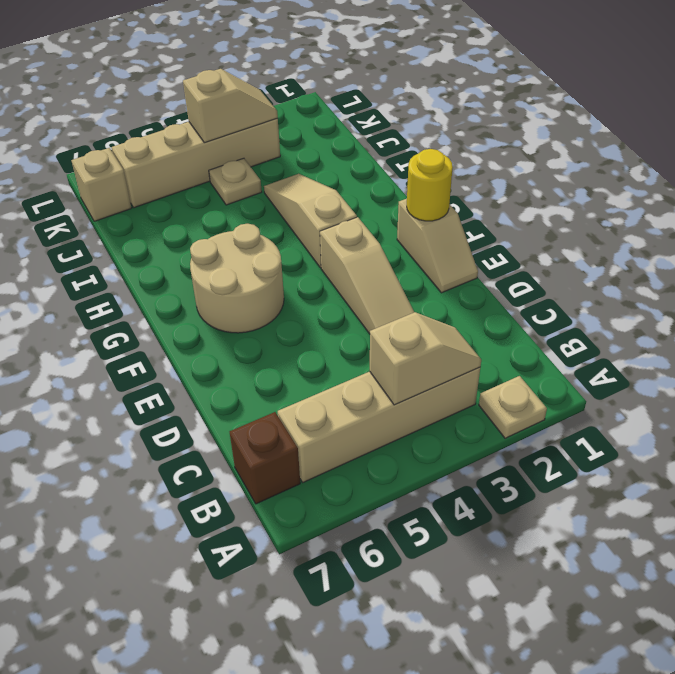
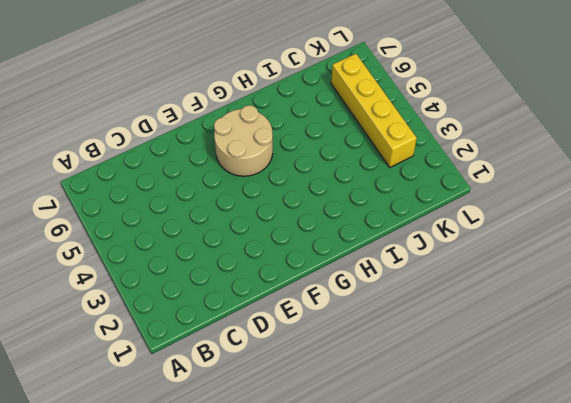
yellow brick K3:K6 level 1 -> tan brick K3:K6 level 1
none -> tan plate A2 level 1
none -> tan brick B3:B6 level 1
none -> brown brick B7 level 1

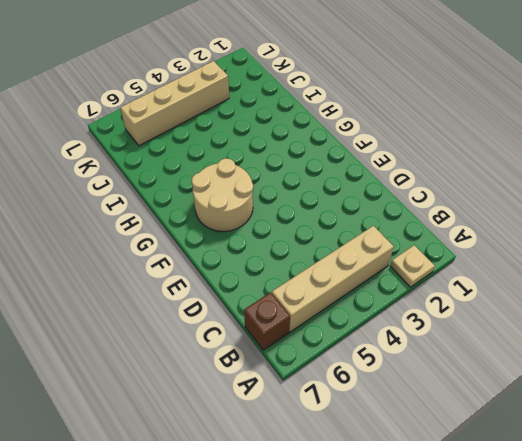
none -> tan slope D3:F3 level 1 top F
none -> tan slope E1:F1 level 1 top F
none -> tan slope G3:I3 level 1 top G

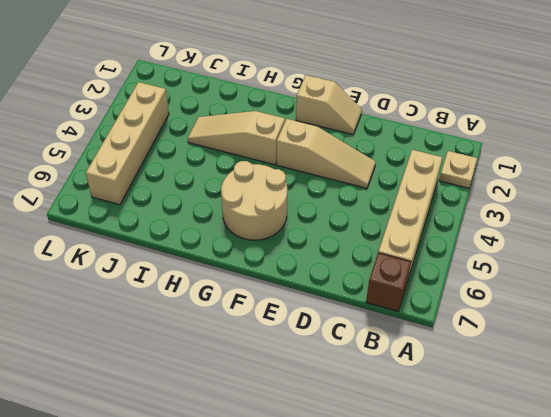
none -> tan plate J4 level 1
none -> tan brick K7 level 1
none -> tan slope B3:B4 level 2 top 4

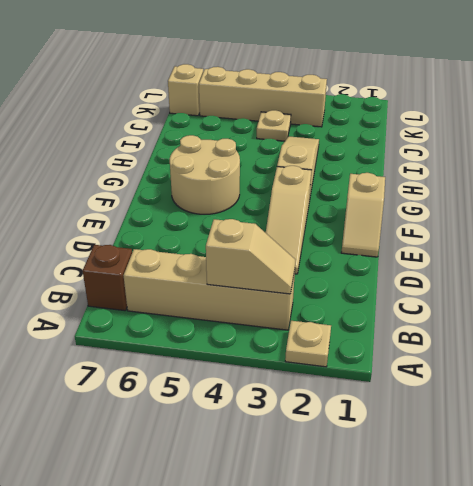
none -> yellow round brick F1 level 2
none -> tan slope K3:K4 level 2 top 4

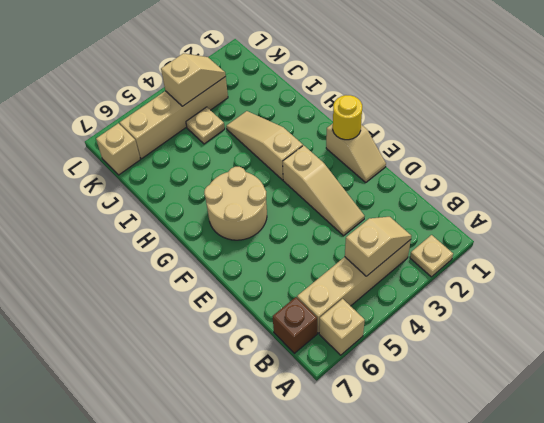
tan brick A6 level 1 -> none

